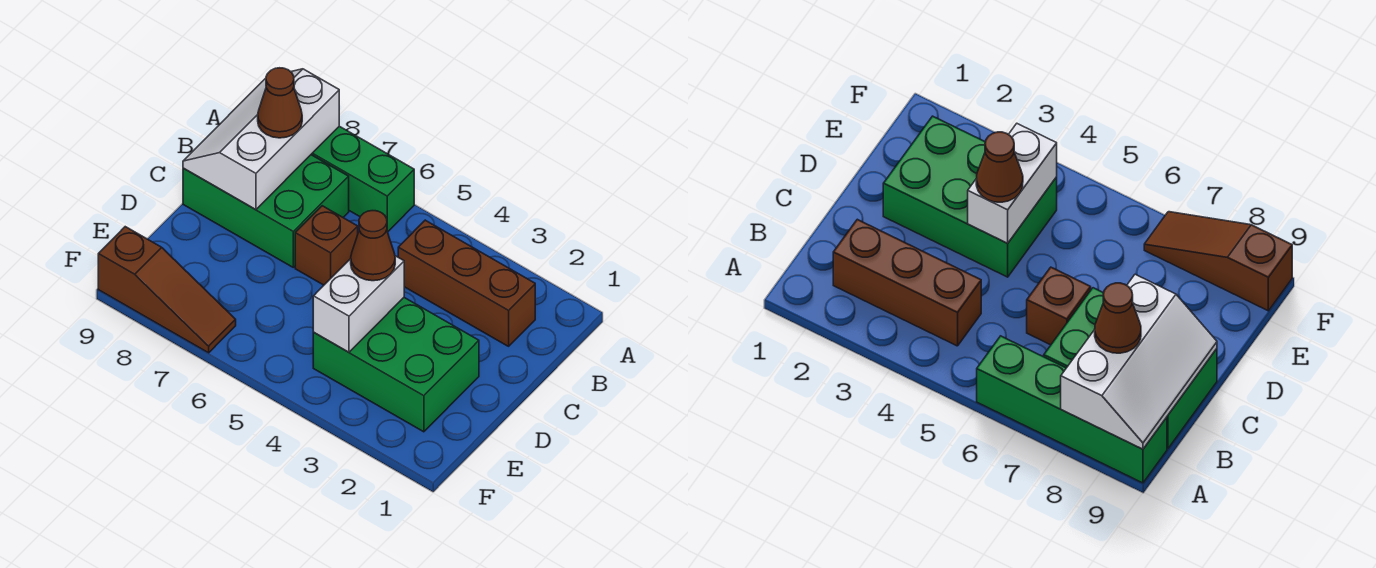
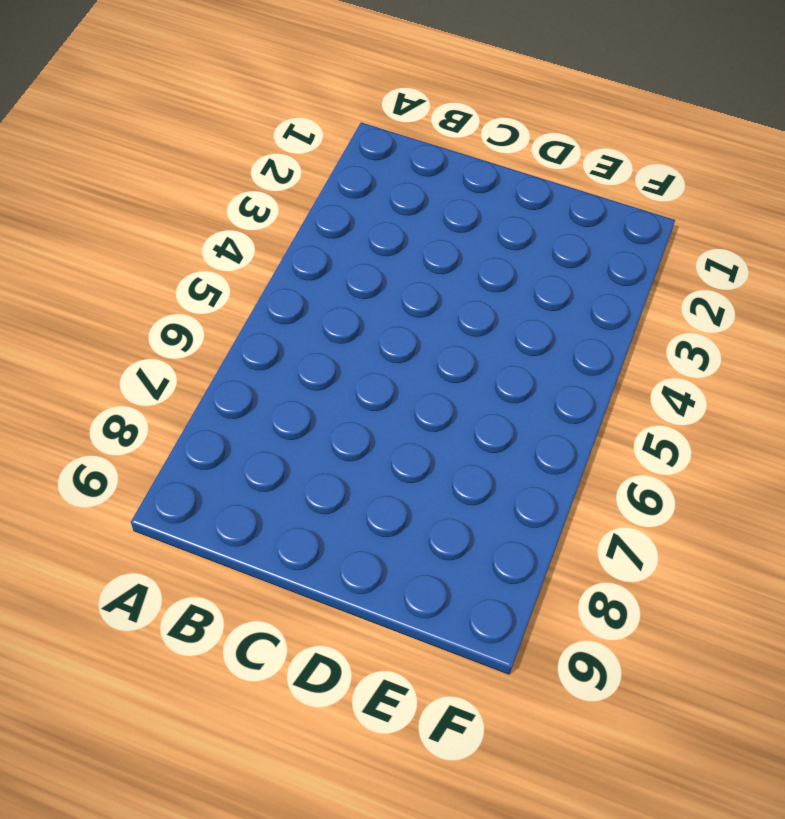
none -> green brick A6:A9 level 1
none -> brown brick B2:B4 level 1

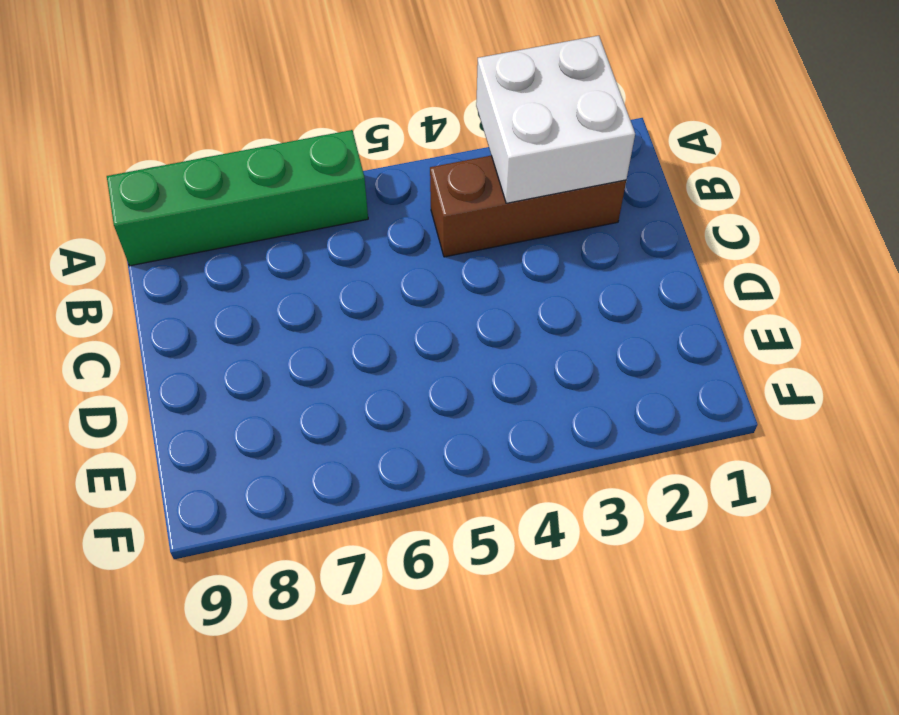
white brick A2:B3 level 2 -> none
none -> green brick B7:C9 level 1
none -> brown brick C6 level 1

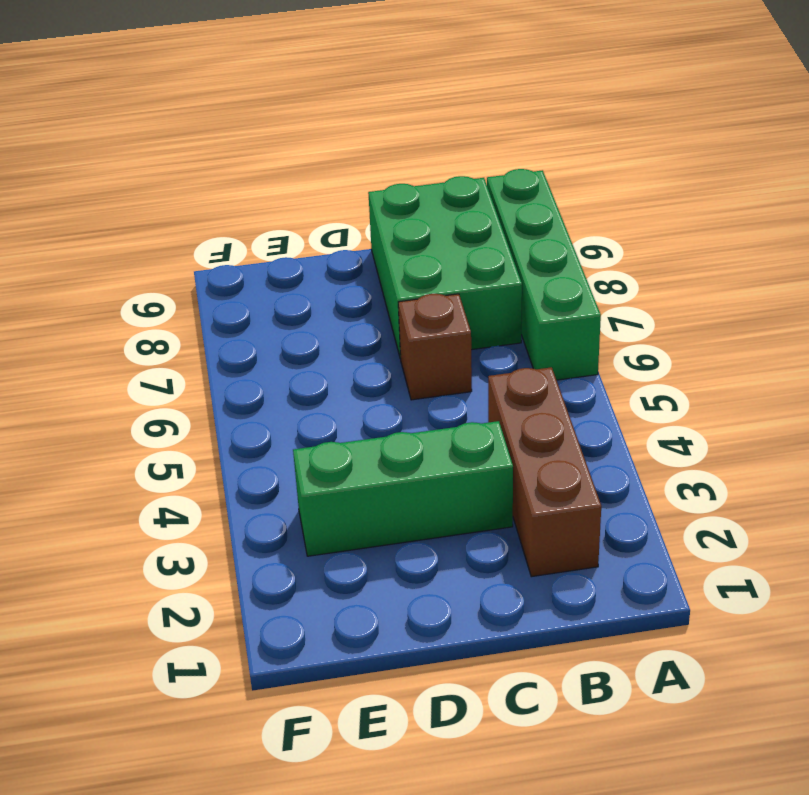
green brick C3:E3 level 1 -> green brick D2:E4 level 1
none -> brown slope F7:F9 level 1 top 9
none -> white slope A8:C9 level 2 top 8

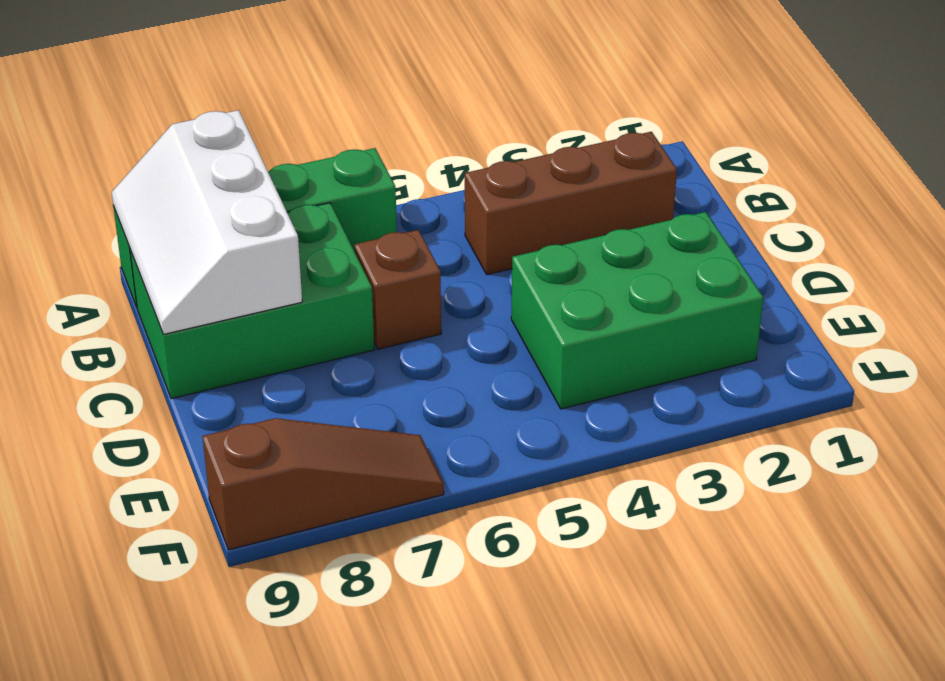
none -> white brick D4:E4 level 2
none -> brown cone B8 level 3

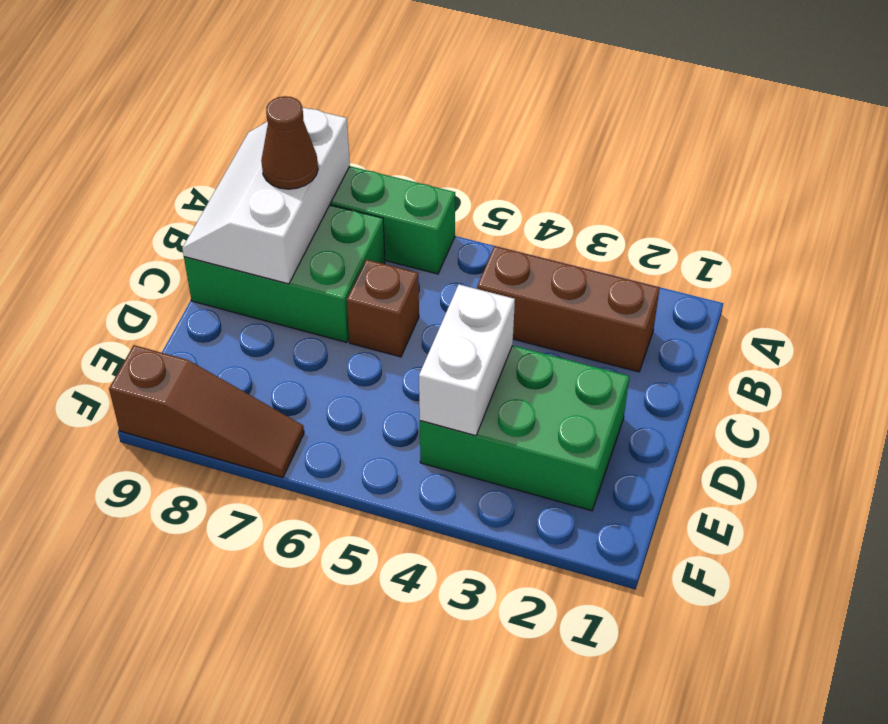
none -> brown cone D4 level 3

